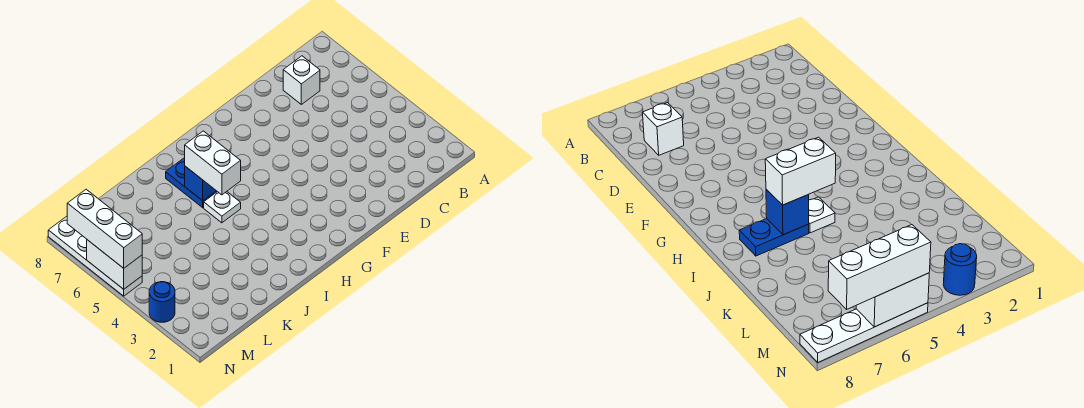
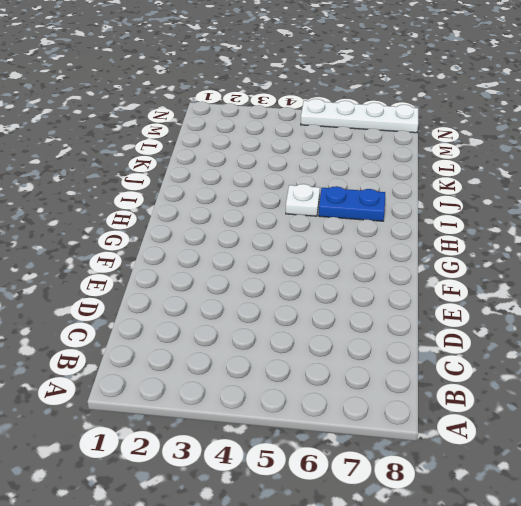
none -> white brick C7 level 1
none -> blue round brick N3 level 1

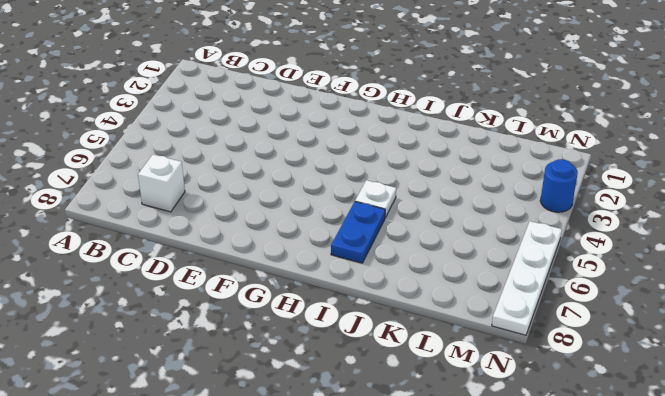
none -> blue brick I6 level 2
none -> white brick N5:N6 level 2

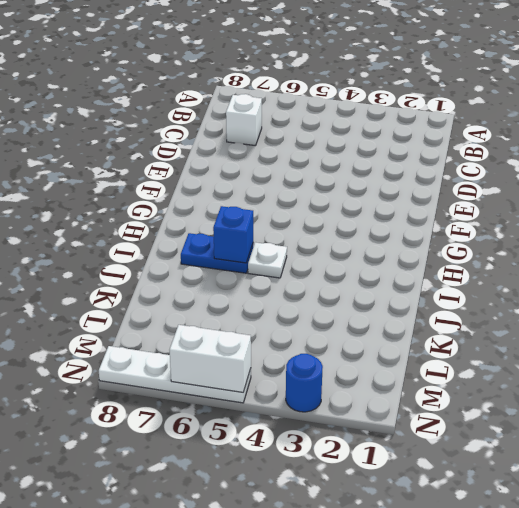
none -> white brick I5:I6 level 3
none -> white brick N5:N7 level 3

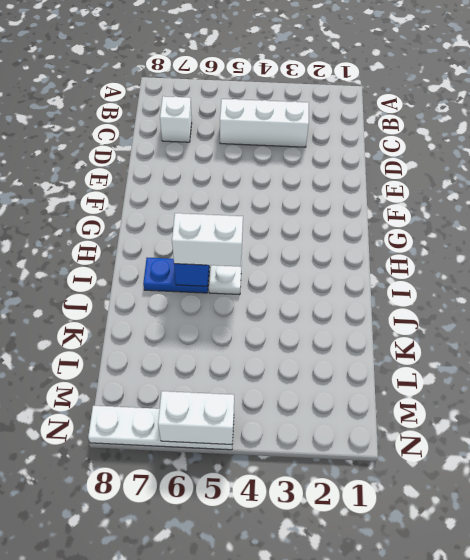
white brick C3:C5 level 1 -> white brick N5:N7 level 3
none -> blue round brick N3 level 1

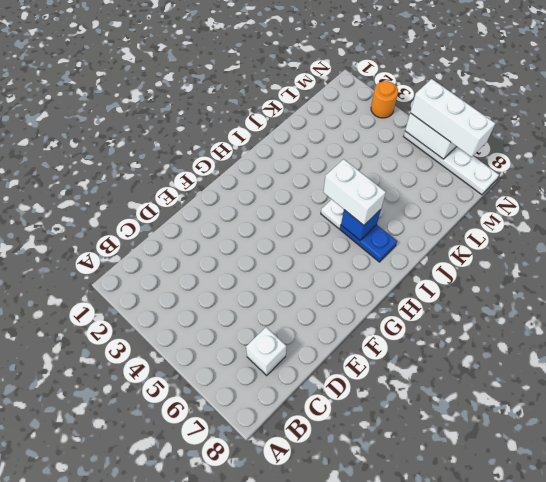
orange round brick N3 level 1 -> blue round brick N3 level 1

